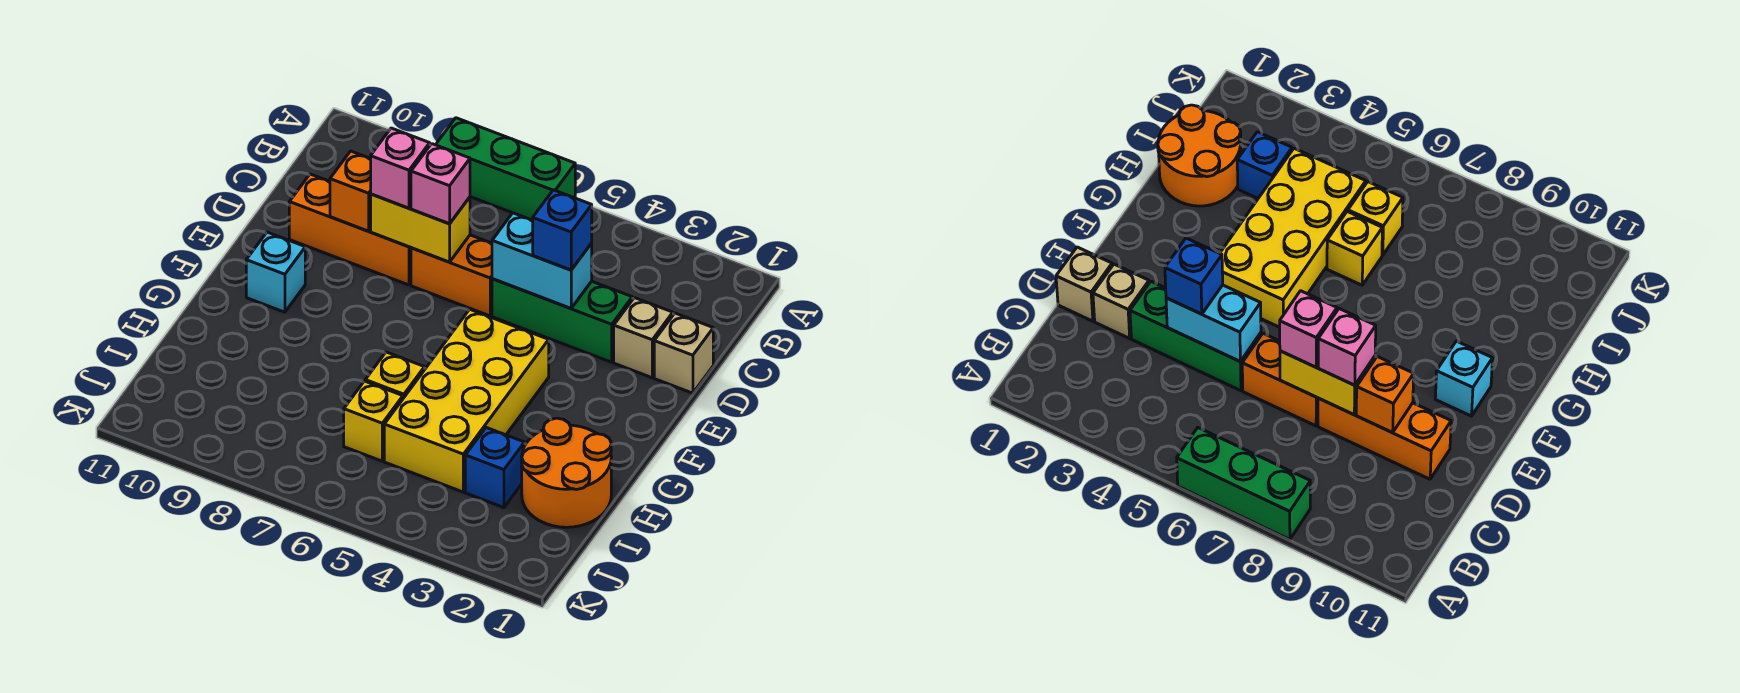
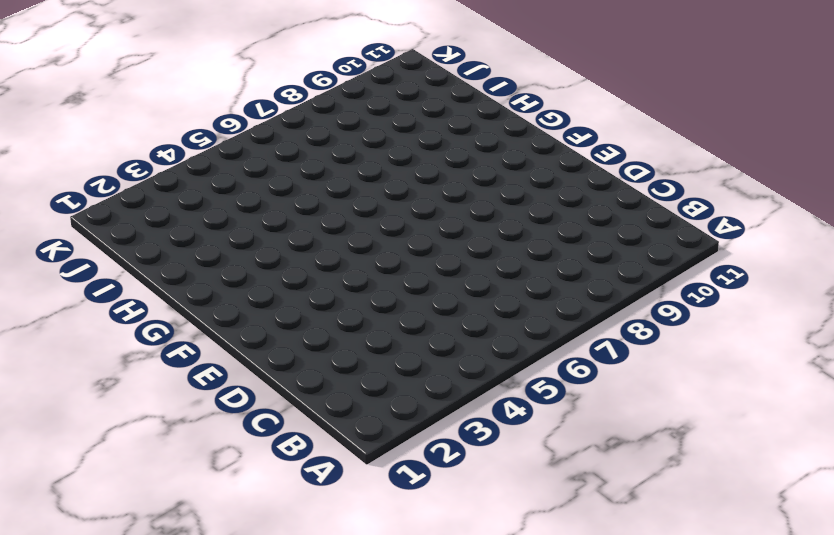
none -> green brick A6:A8 level 1
none -> tan brick D1 level 1
none -> tan brick D2 level 1

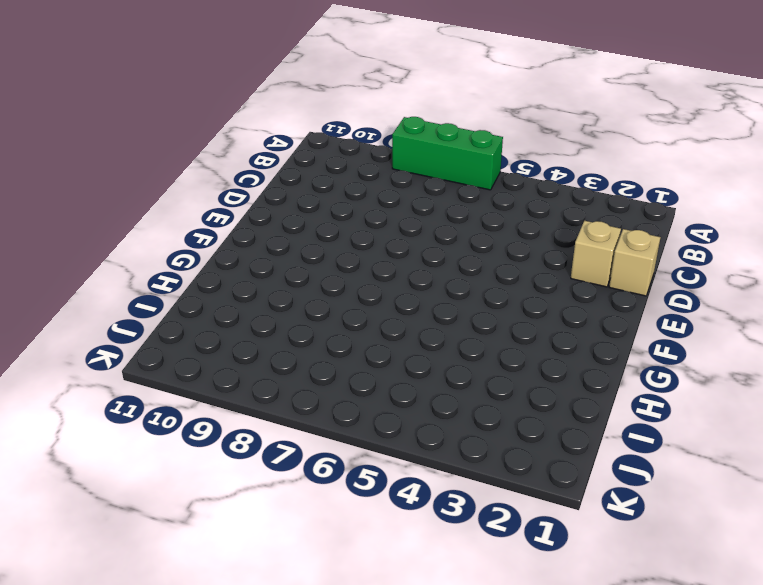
none -> green brick D3:D5 level 1
none -> orange brick D6:D7 level 1
none -> orange brick D8:D10 level 1

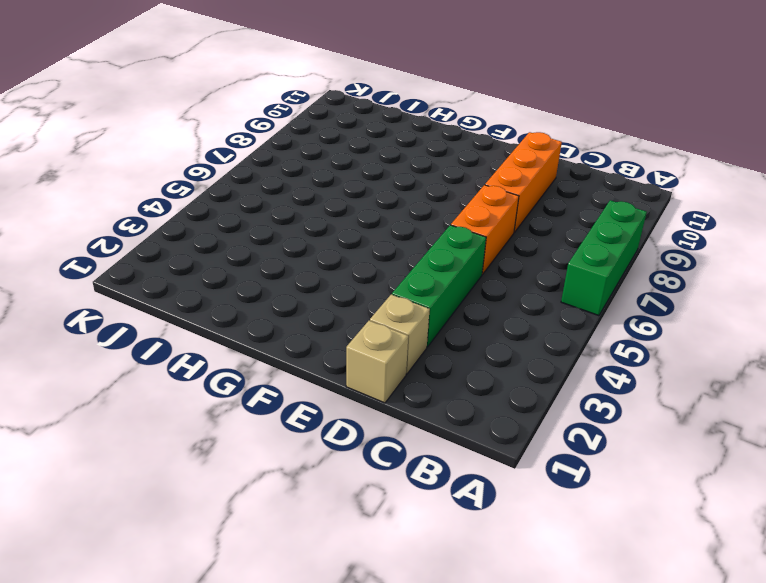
none -> yellow brick F4:I5 level 1
none -> cyan brick F10 level 1
none -> orange round brick H1:I2 level 1

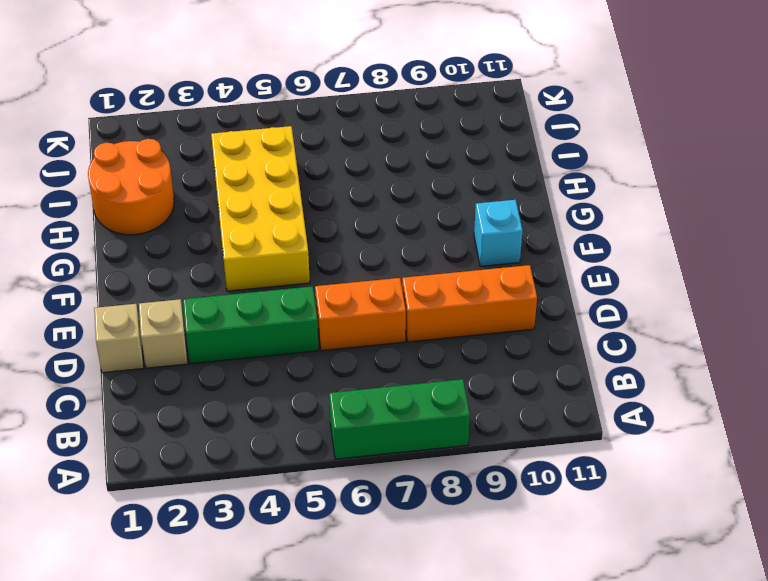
none -> yellow brick H6 level 1
none -> blue brick I3 level 1
none -> yellow brick I6 level 1

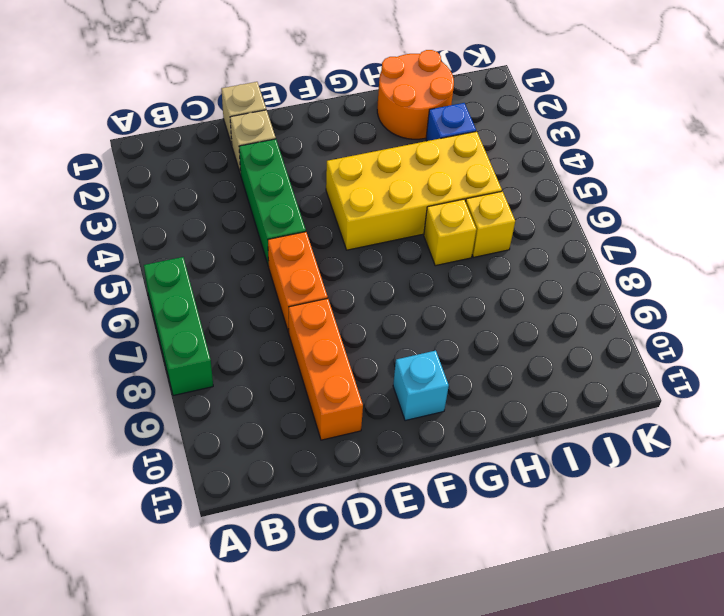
none -> cyan brick D4:D5 level 2
none -> yellow brick D7:D8 level 2
none -> orange brick D9 level 2

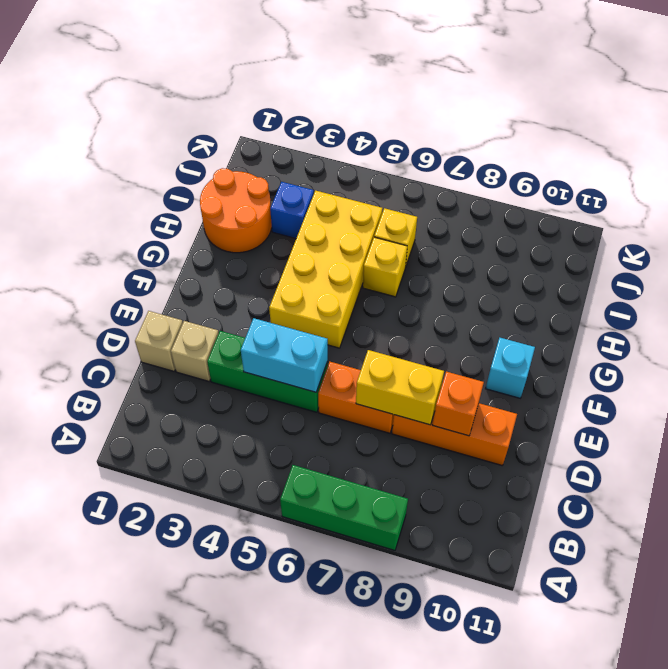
none -> blue brick D4 level 3
none -> pink brick D7 level 3
none -> pink brick D8 level 3

